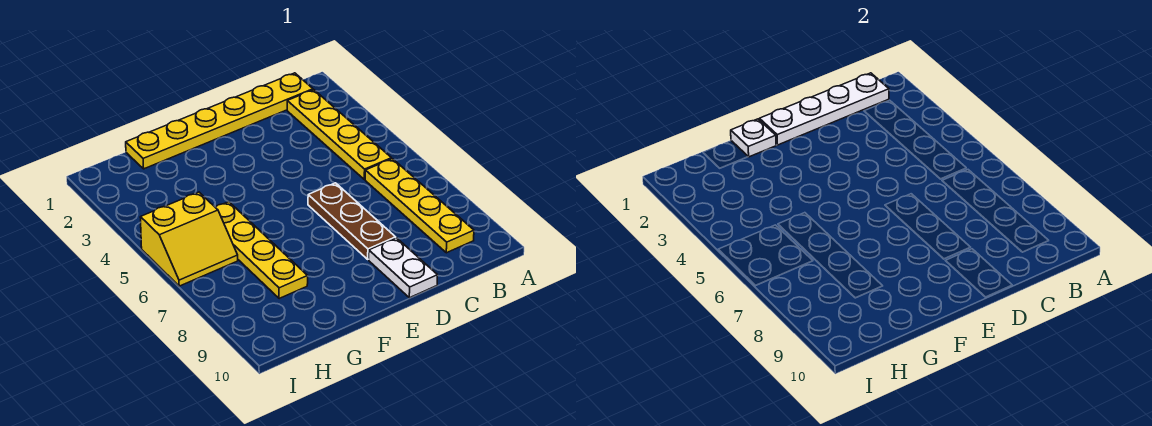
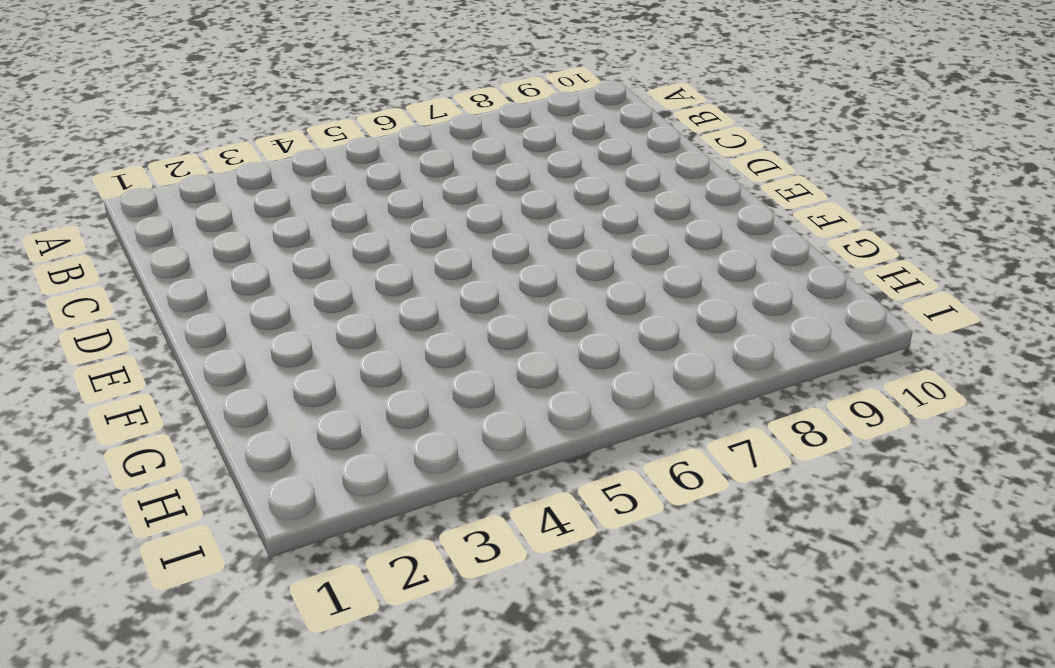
none -> yellow plate B1:G1 level 1
none -> yellow plate B2:B5 level 1

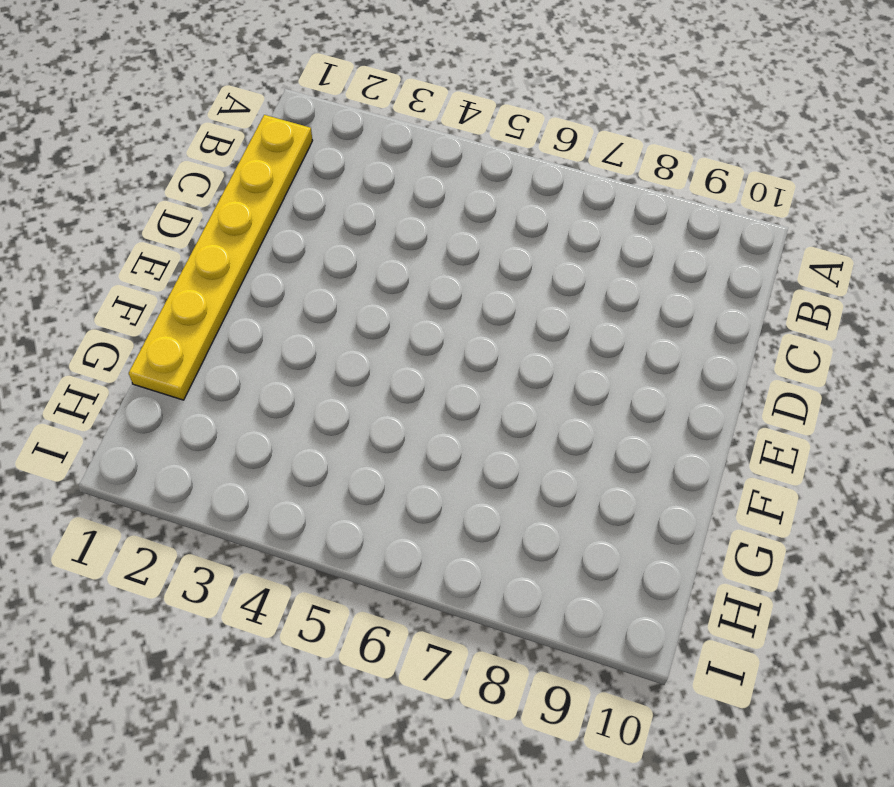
none -> yellow plate B2:B5 level 1
none -> yellow plate B6:B9 level 1

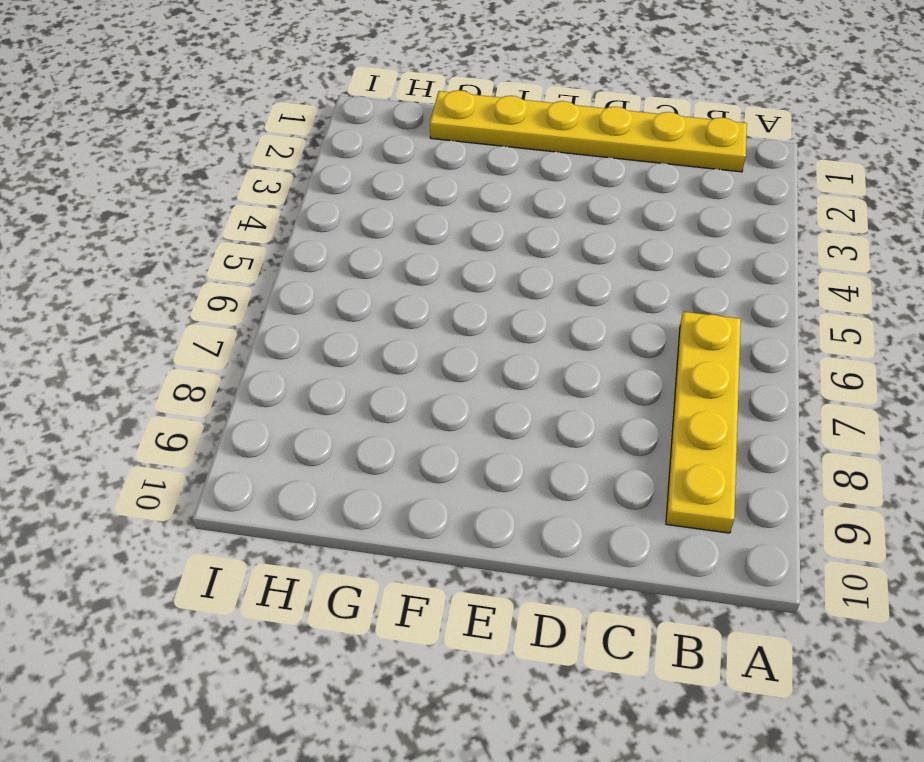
none -> yellow plate B2:B5 level 1
none -> brown plate D6:D8 level 1

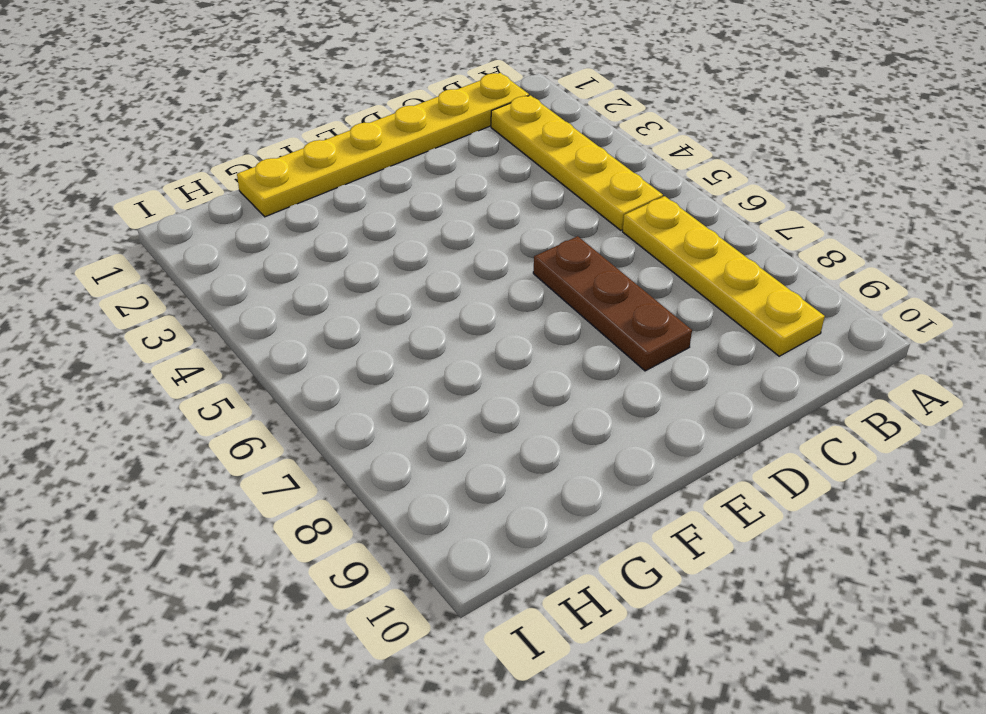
none -> white plate D9:D10 level 1
none -> yellow plate G5:G8 level 1

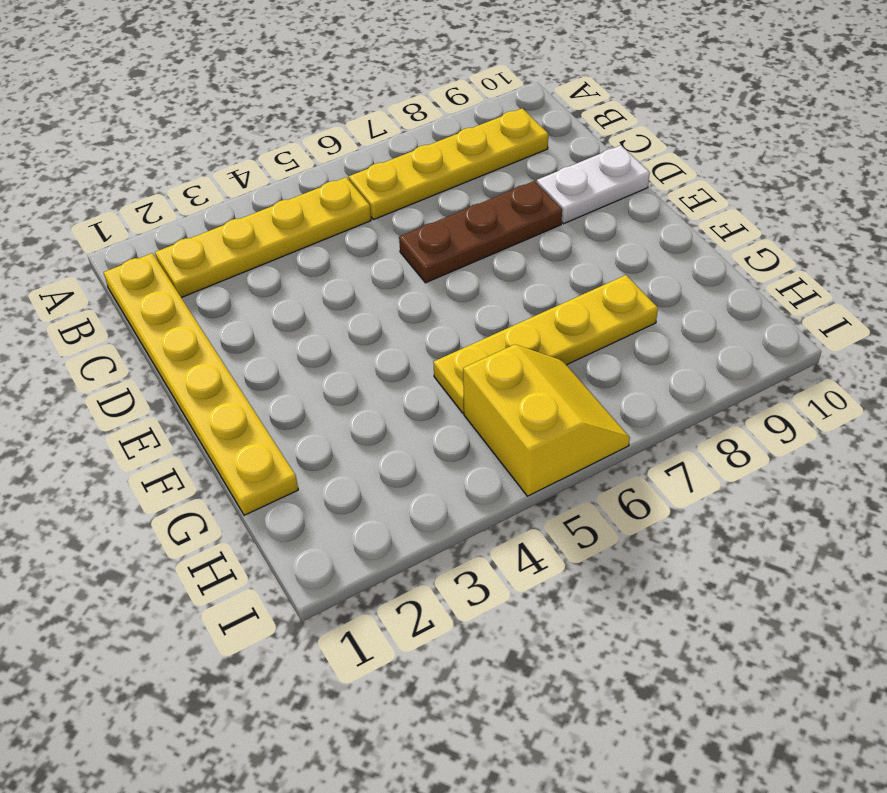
none -> white plate B1:E1 level 2
none -> white plate F1 level 2

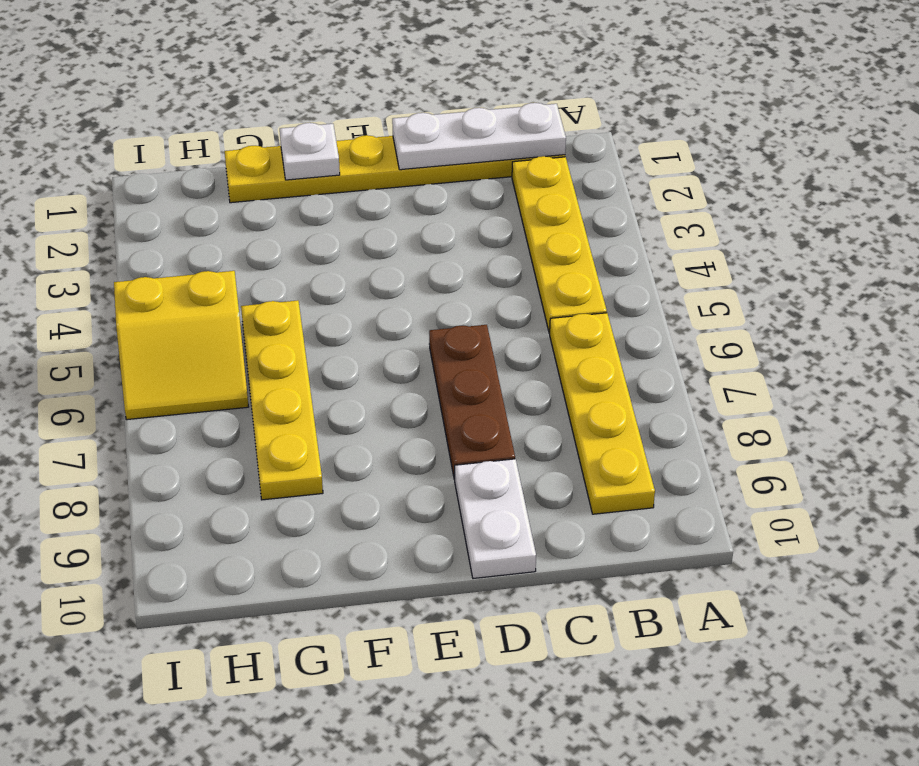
white plate B1:D1 level 2 -> white plate B1:E1 level 2

